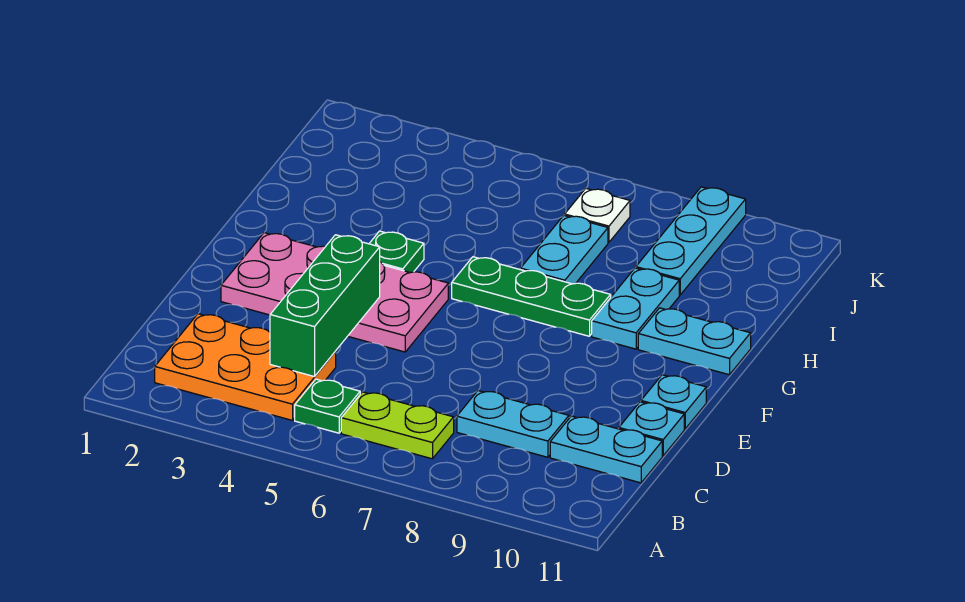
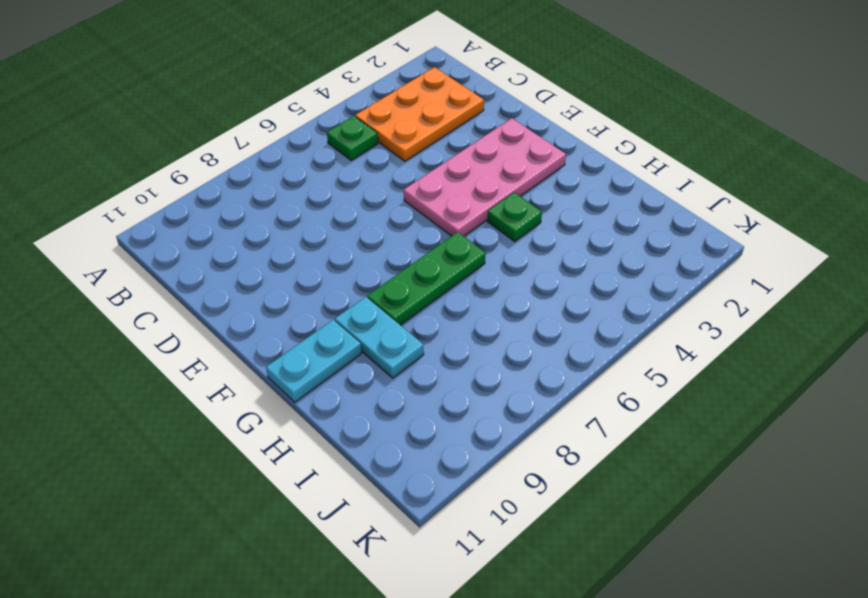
none -> lime plate B6:B7 level 1
none -> cyan plate C8:C9 level 1
none -> cyan plate C10:C11 level 1

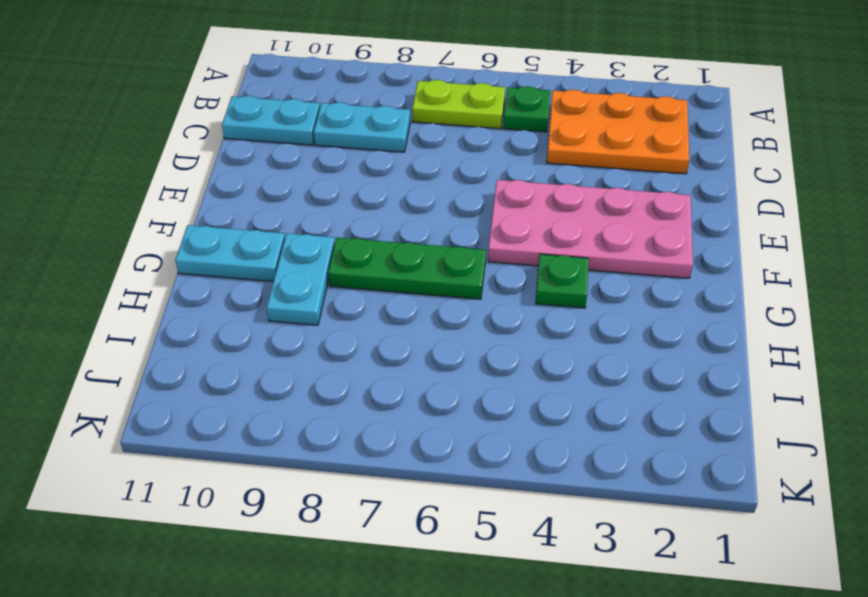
none -> cyan plate D11 level 1
none -> cyan plate E11 level 1
none -> cyan plate H7:I7 level 1

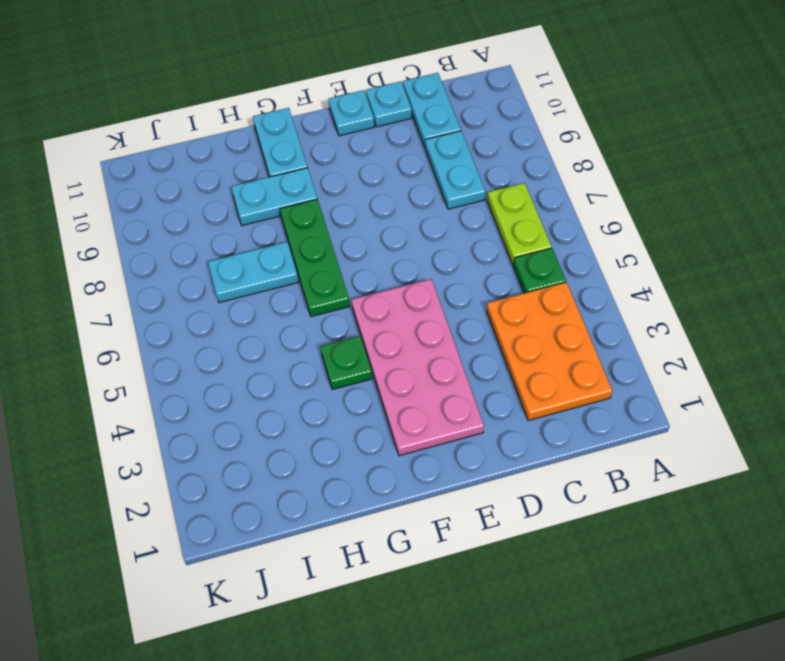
none -> cyan plate I9:K9 level 1
none -> white plate J7 level 1
none -> green brick C4:E4 level 2

